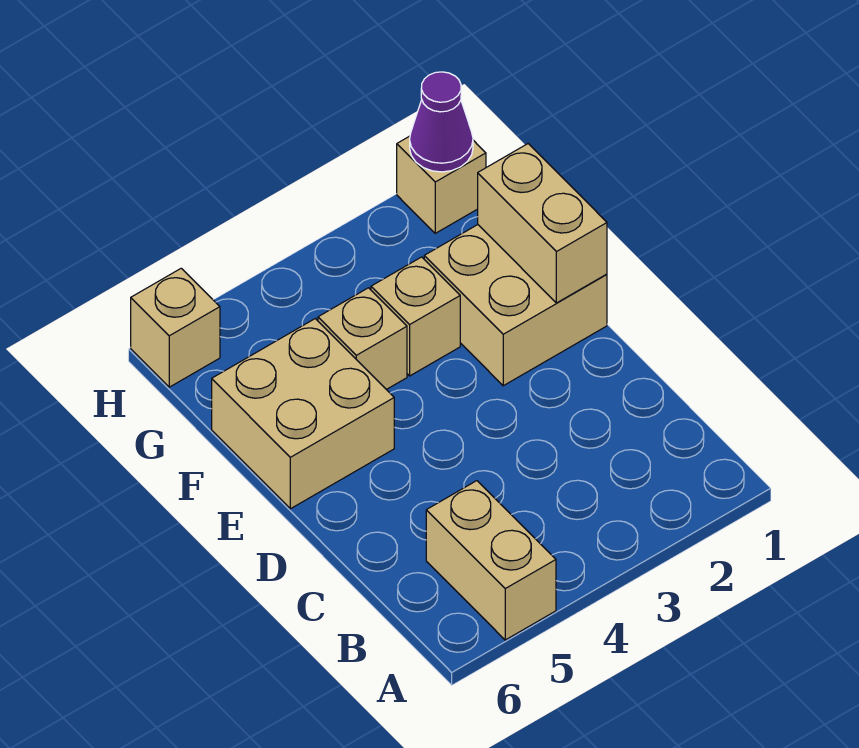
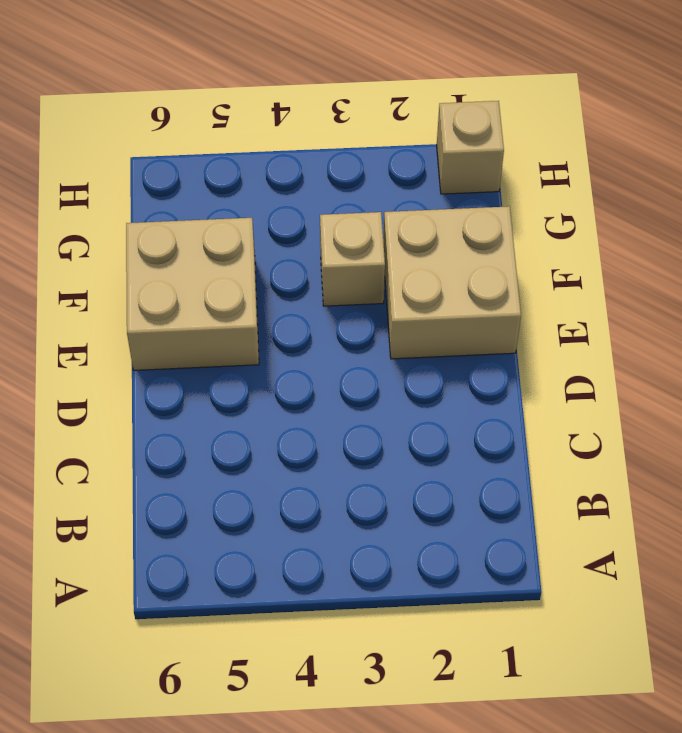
none -> tan brick A5:B5 level 1
none -> tan brick F4 level 1

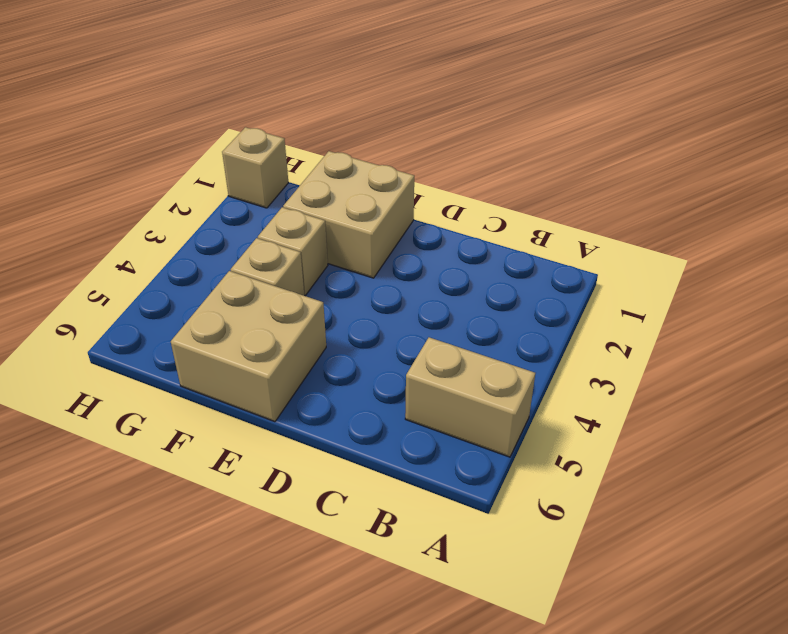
none -> tan brick H6 level 1
none -> tan brick E1:F1 level 2

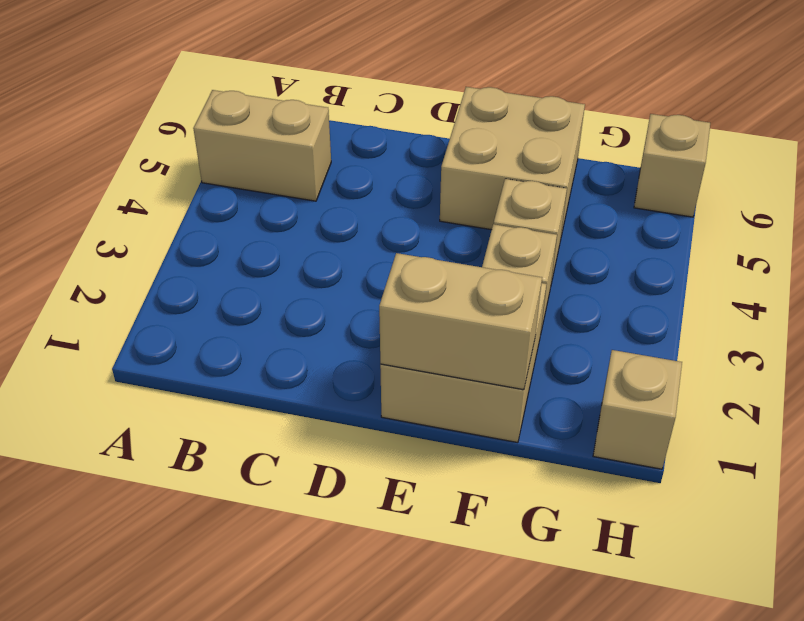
none -> purple cone H1 level 2

